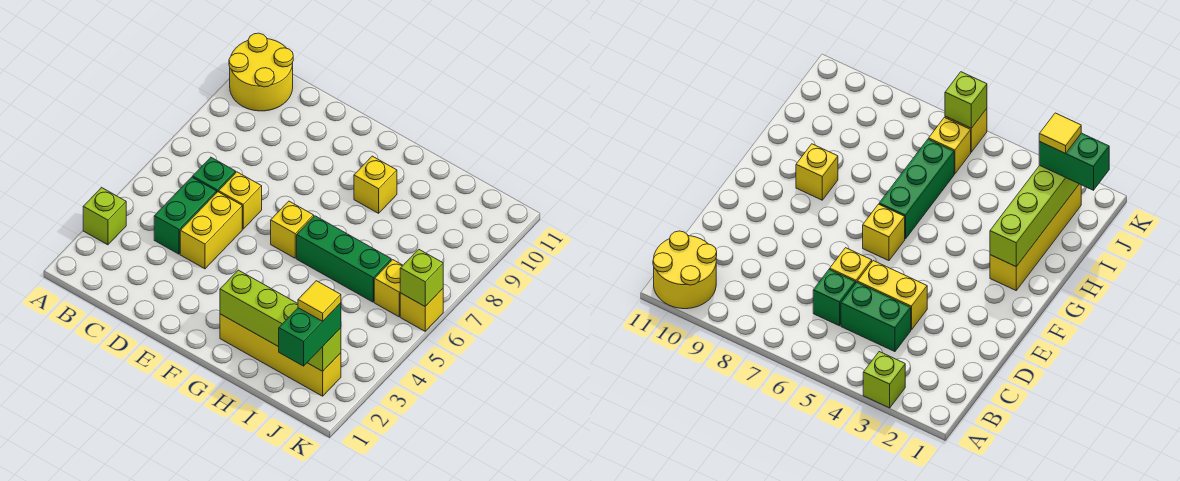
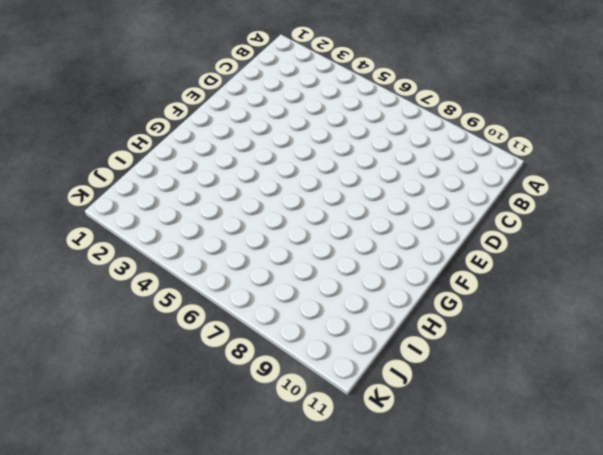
none -> lime brick A3 level 1
none -> yellow round brick A10:B11 level 1
none -> green brick C4:C5 level 1

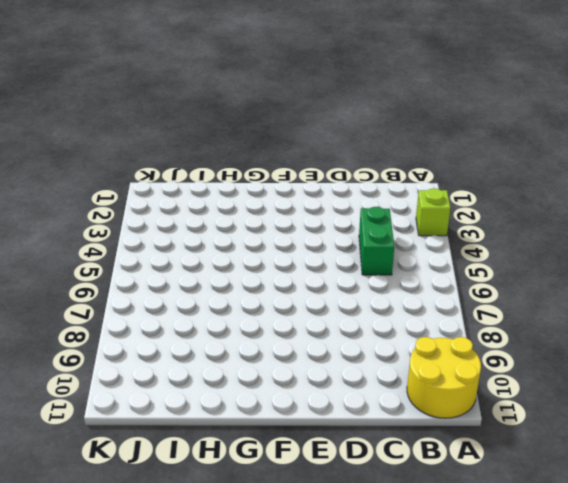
none -> green brick C6 level 1
none -> yellow brick D4:D5 level 1
none -> yellow brick D6 level 1

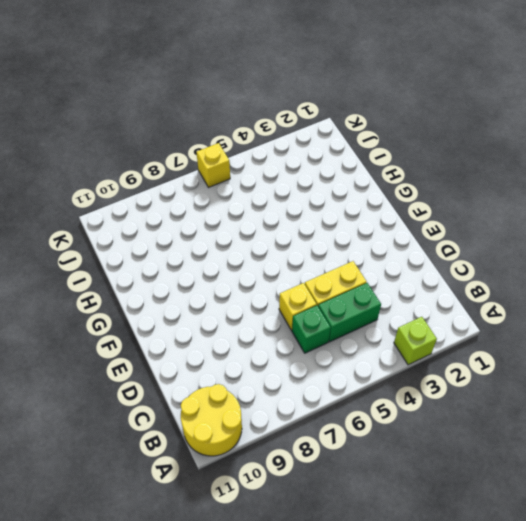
none -> yellow brick F6 level 1
none -> yellow brick G2:J2 level 1
none -> green brick G6:I6 level 1

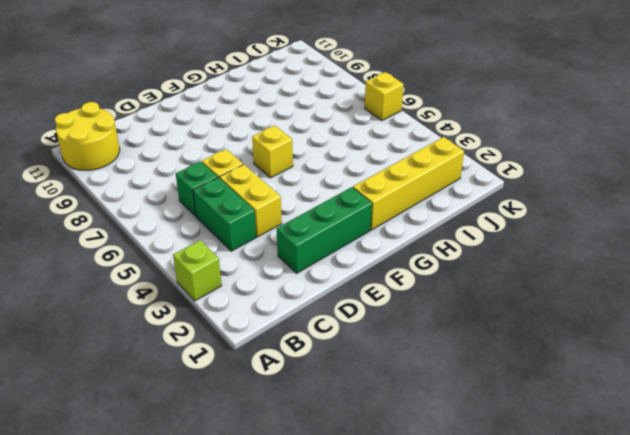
green brick D2:F2 level 1 -> green brick G6:I6 level 1
none -> yellow brick G9 level 1
none -> yellow brick J6 level 1
none -> lime brick G2:J2 level 2

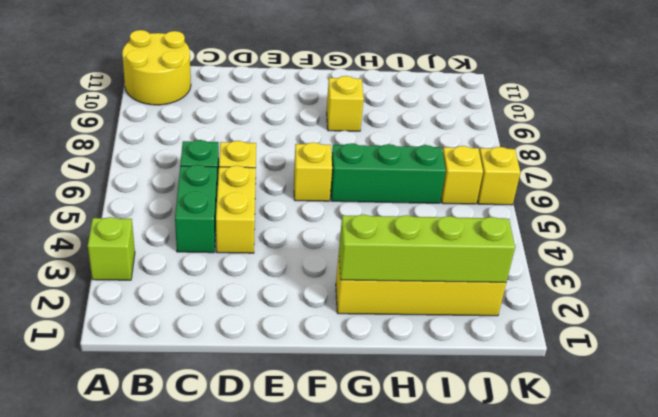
none -> lime brick K6 level 2
none -> green brick J1:J2 level 3
none -> yellow tile J2 level 4

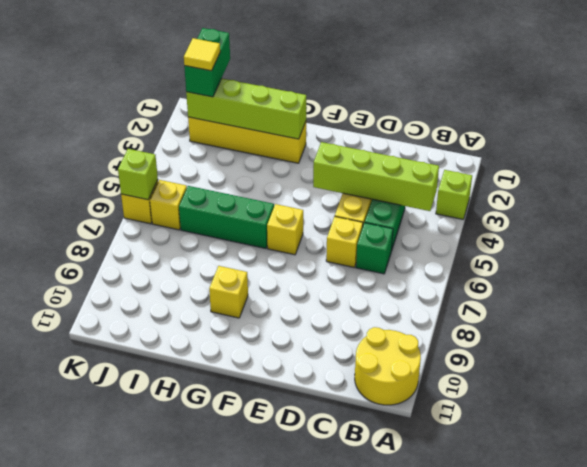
lime brick B4:E4 level 2 -> none

